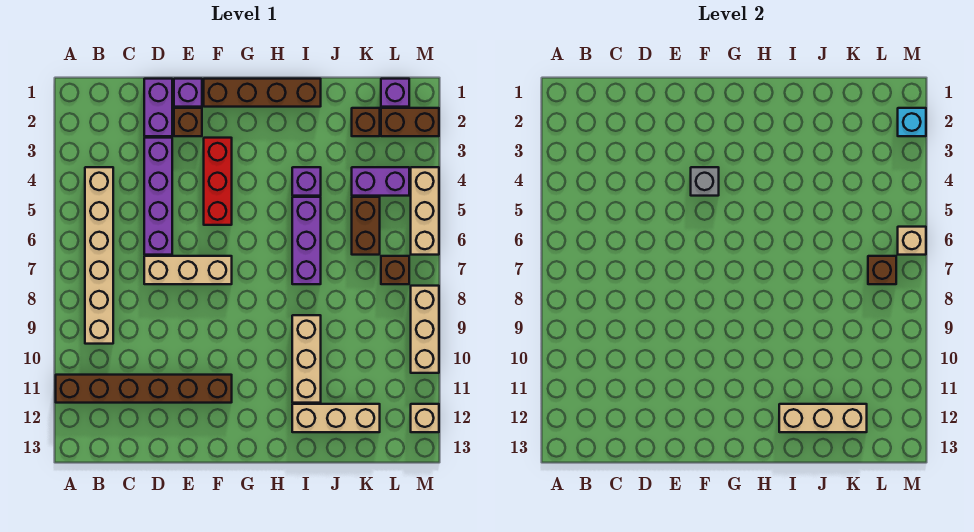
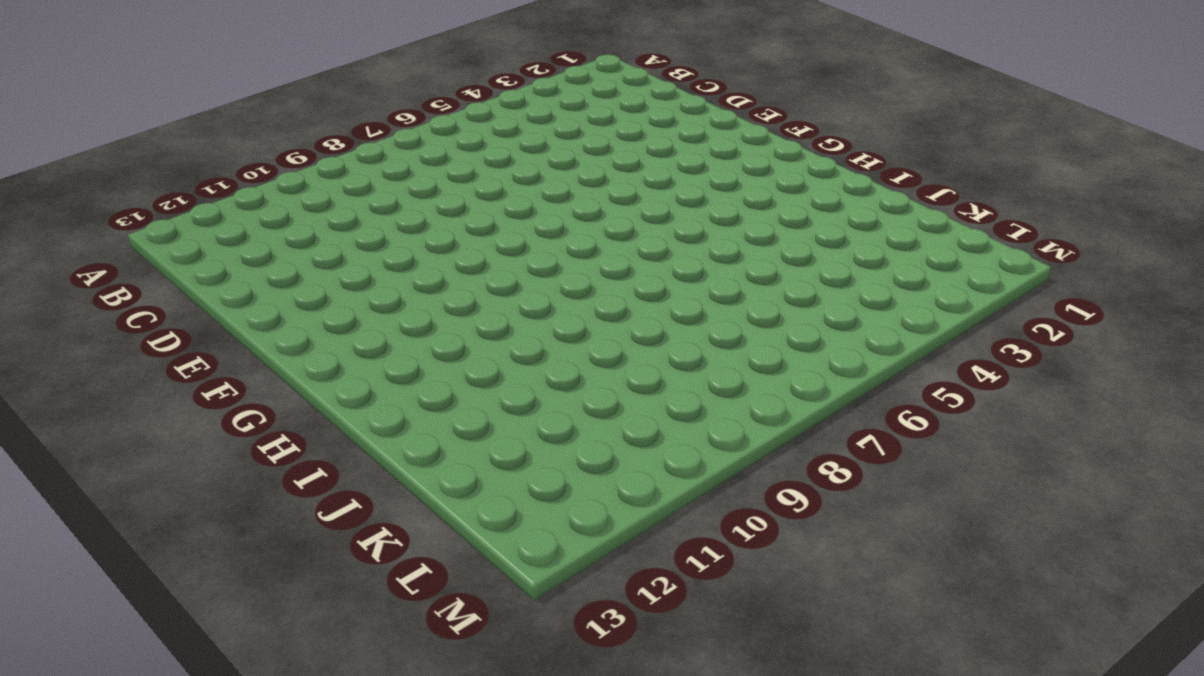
none -> brown brick A11:F11 level 1
none -> tan brick B4:B9 level 1
none -> purple brick D1:D2 level 1

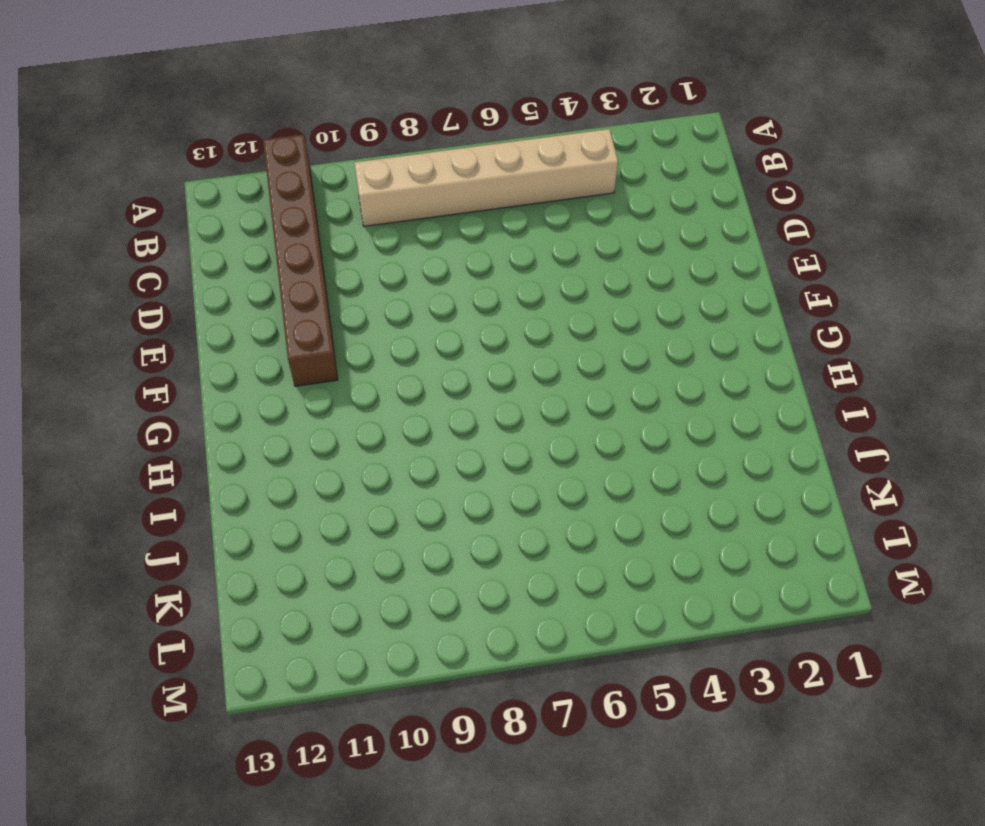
none -> purple brick D1:D2 level 1
none -> purple brick D3:D6 level 1
none -> tan brick D7:F7 level 1

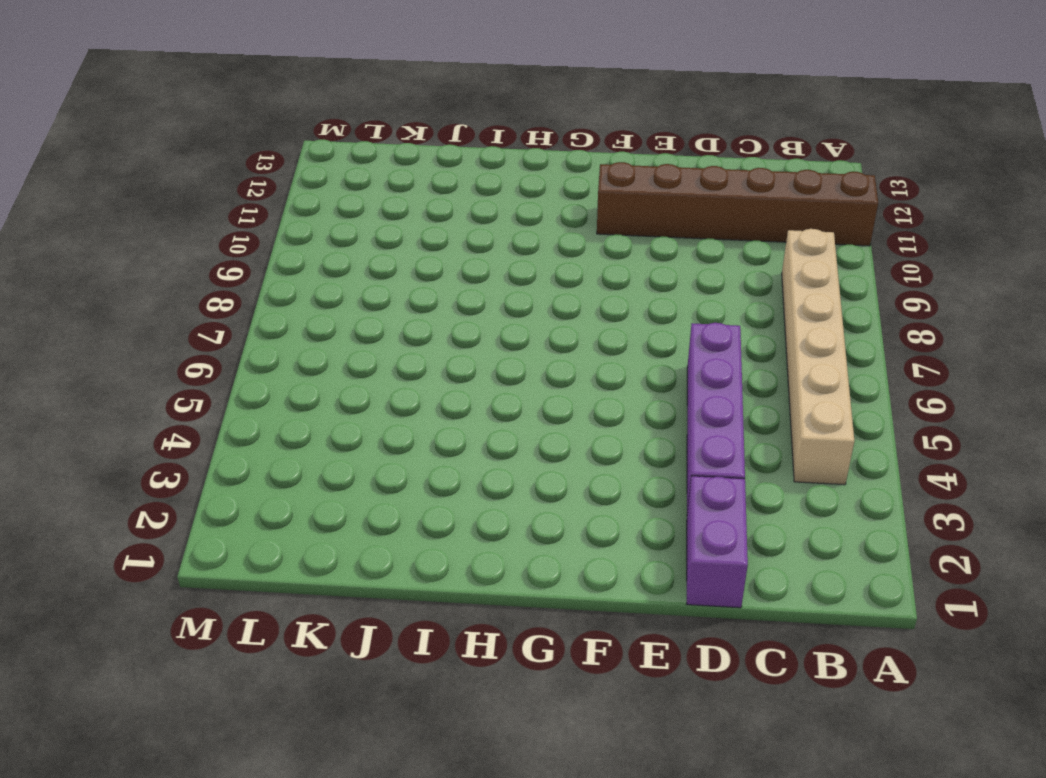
none -> tan brick D7:F7 level 1
none -> purple brick E1 level 1
none -> brown brick E2 level 1

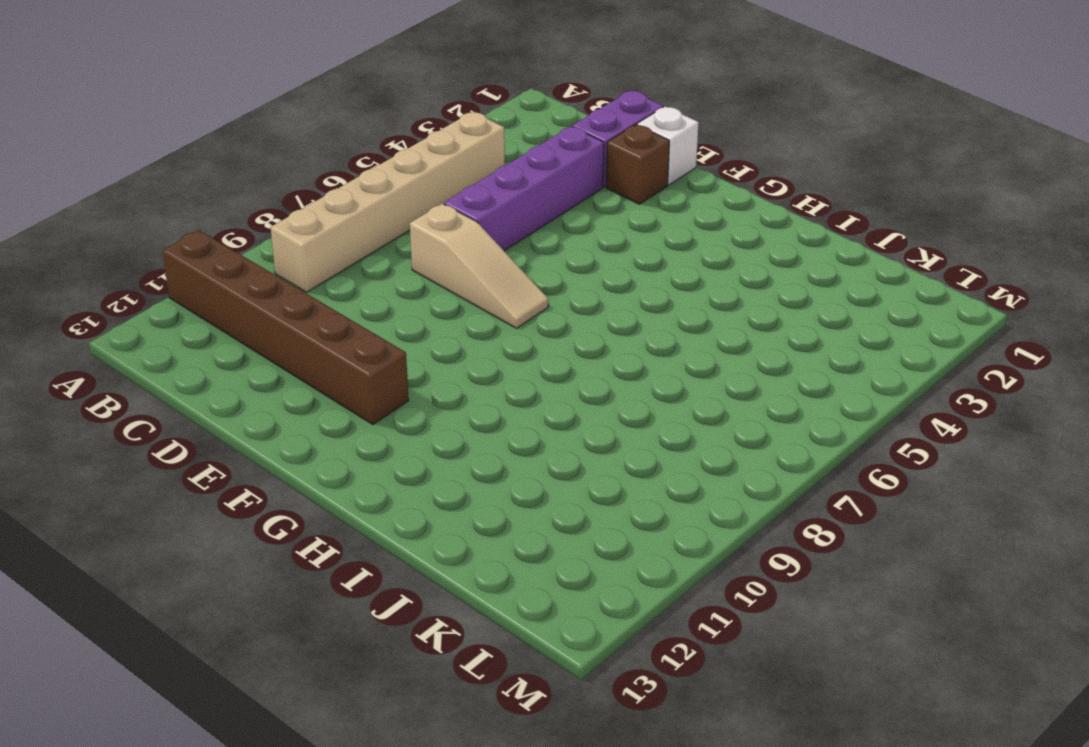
tan slope D7:F7 level 1 top D -> tan brick D7:F7 level 1
white brick E1 level 1 -> purple brick E1 level 1
none -> brown brick F1:I1 level 1
none -> red brick F3:F5 level 1
none -> purple brick I4 level 1

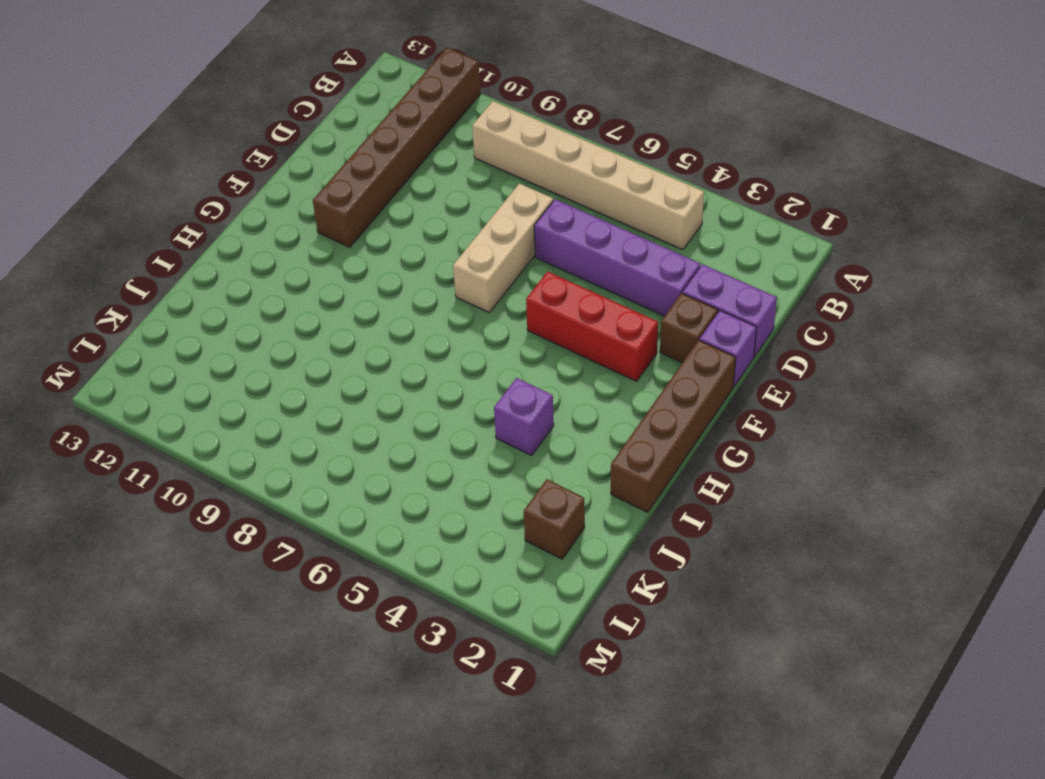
none -> purple brick I5:I7 level 1
none -> tan brick I9:I11 level 1
none -> tan brick I12:K12 level 1

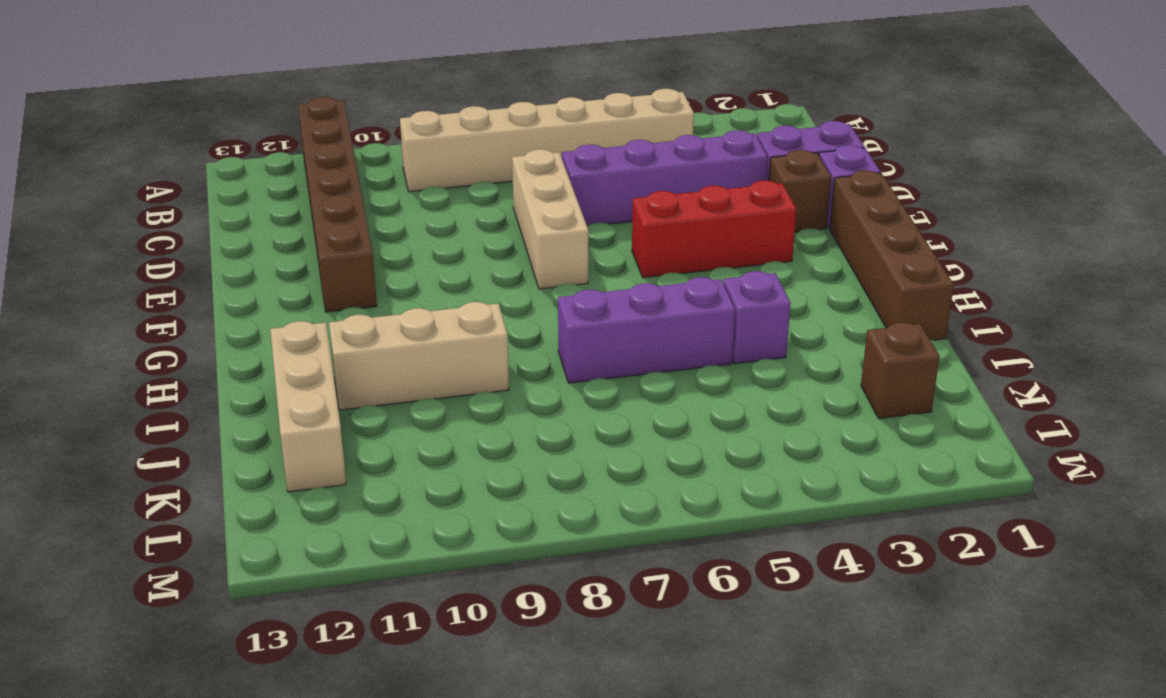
none -> purple brick K4:L4 level 1
none -> brown brick K5:K6 level 1
none -> purple brick L1 level 1

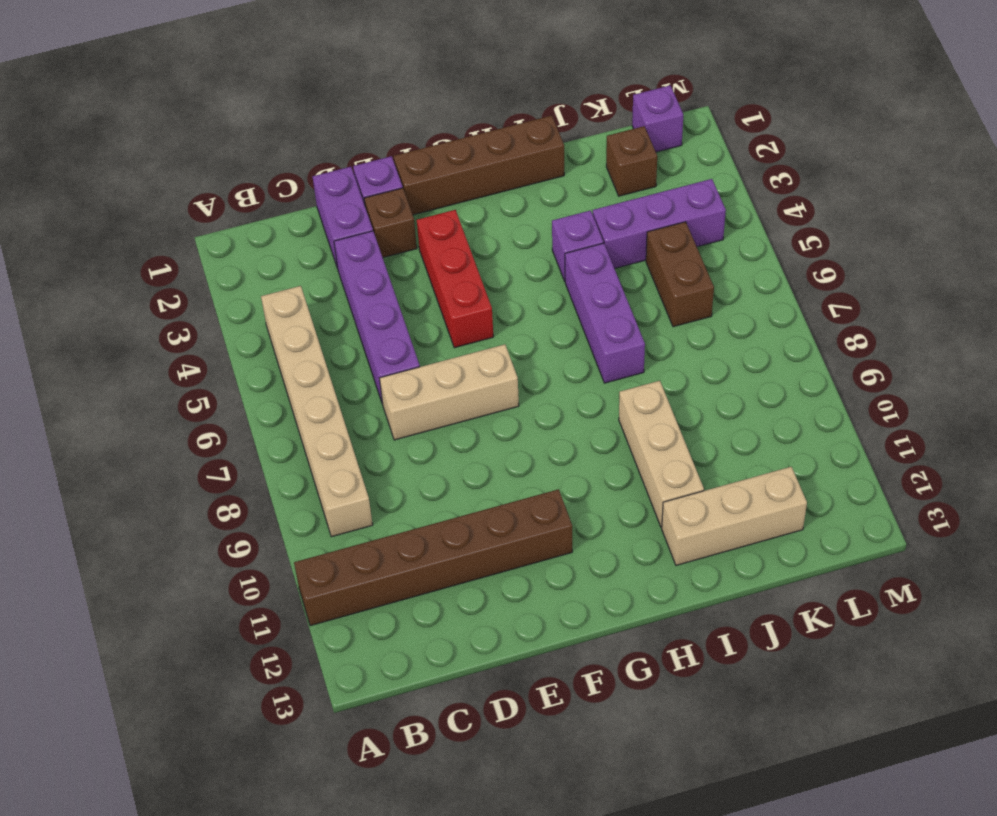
purple brick J4:L4 level 1 -> purple brick K4:L4 level 1
none -> brown brick L2:M2 level 1
none -> brown brick L7 level 1
none -> tan brick M4:M6 level 1

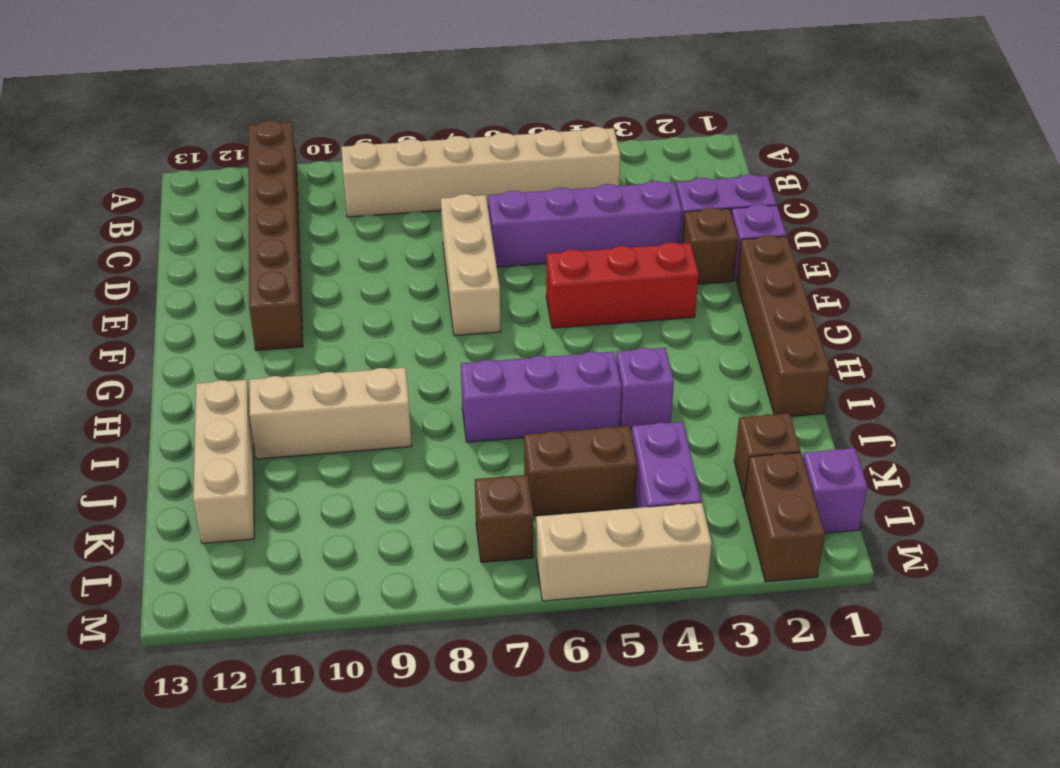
none -> tan brick M8:M10 level 1
none -> tan brick M12 level 1
none -> grey brick F4 level 2

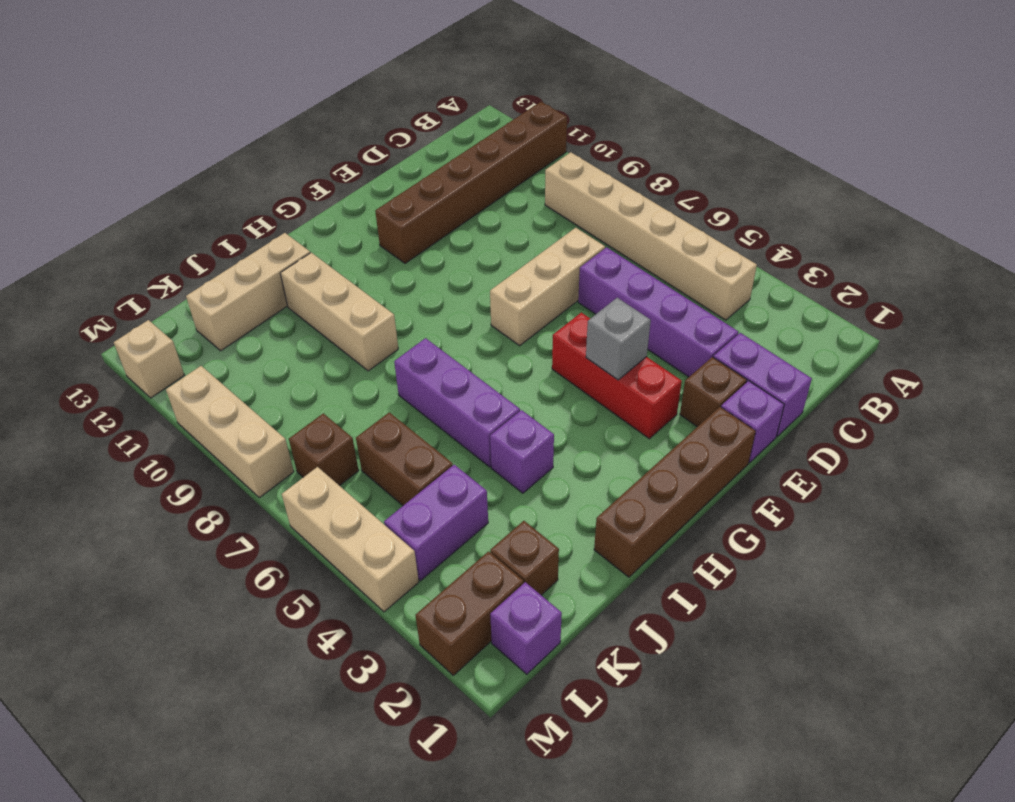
none -> tan brick I12:K12 level 2
none -> brown brick L7 level 2
none -> cyan brick M2 level 2

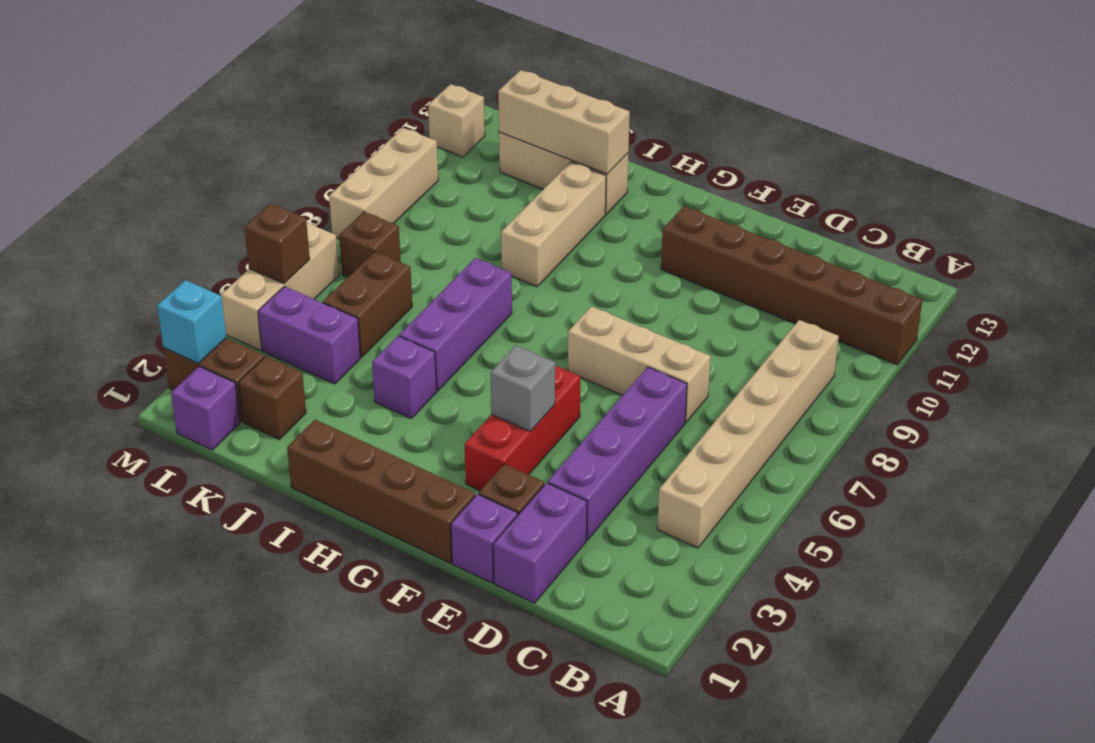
brown brick M5 level 2 -> brown brick L7 level 2
none -> tan brick M6 level 2

